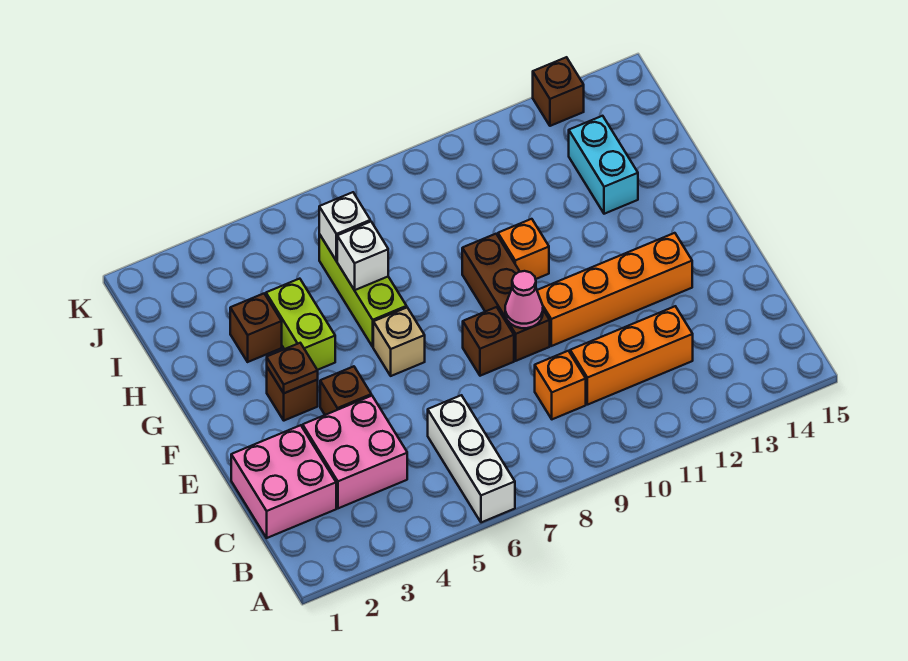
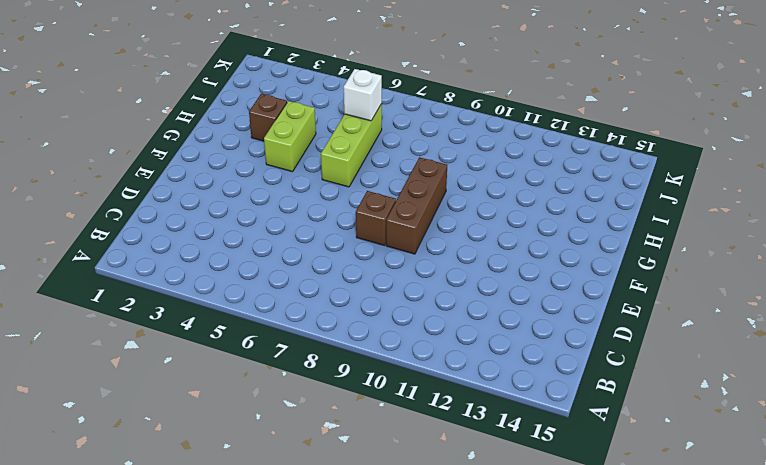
none -> white brick A6:C6 level 1
none -> pink brick C1:D2 level 1
none -> pink brick C3:D4 level 1

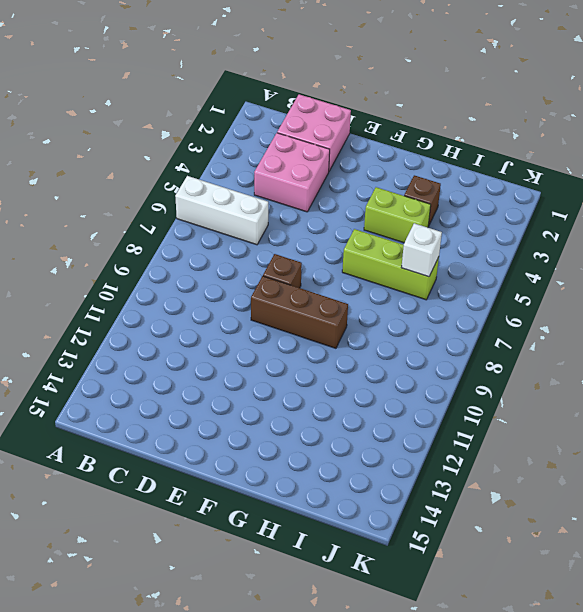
none -> orange brick C9 level 1
none -> orange brick C10:C12 level 1
none -> brown brick E4 level 1

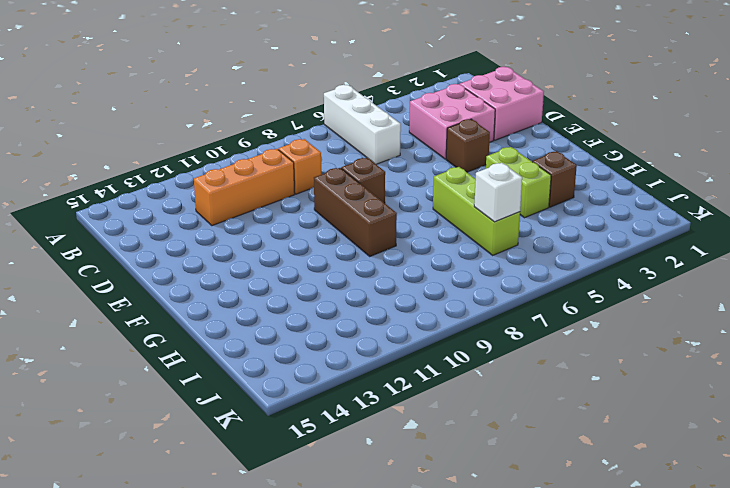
none -> orange brick E10:E13 level 1
none -> brown brick F3 level 1
none -> tan brick F6 level 1

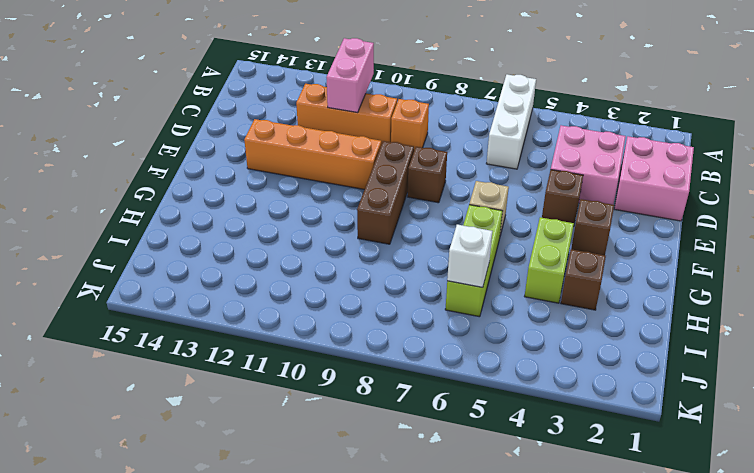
pink brick B11:C11 level 2 -> none
none -> orange brick G10 level 1
none -> cyan brick H13:I13 level 1
none -> brown brick K13 level 1

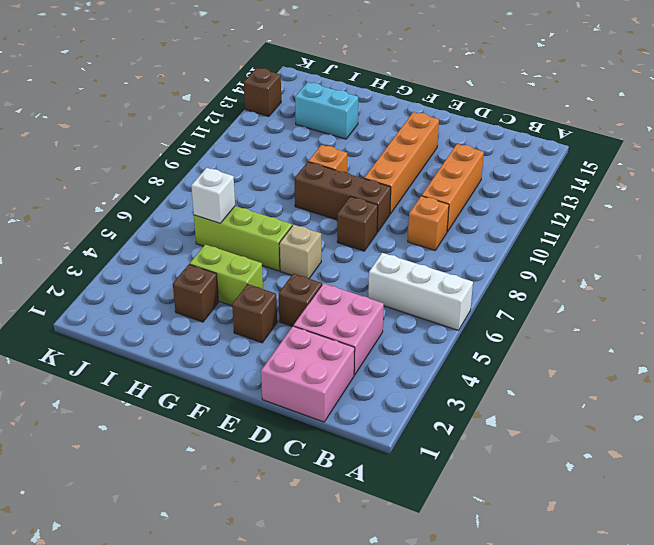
none -> pink cone E9 level 2
none -> brown plate F3 level 2
none -> white brick H6 level 2

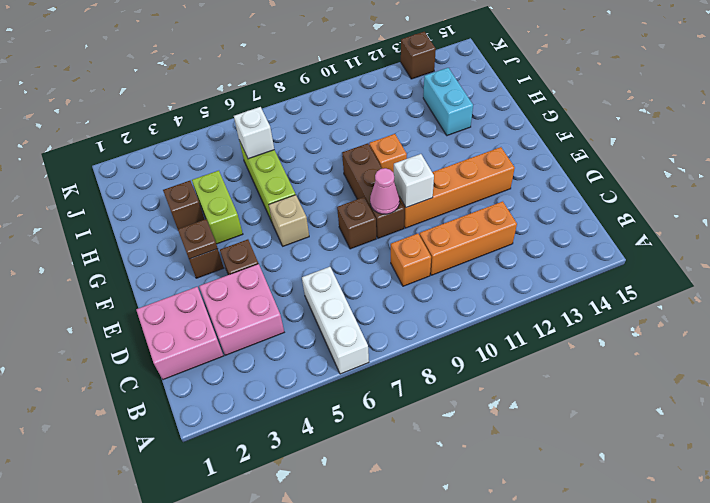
white brick E10 level 2 -> white brick H6 level 2

